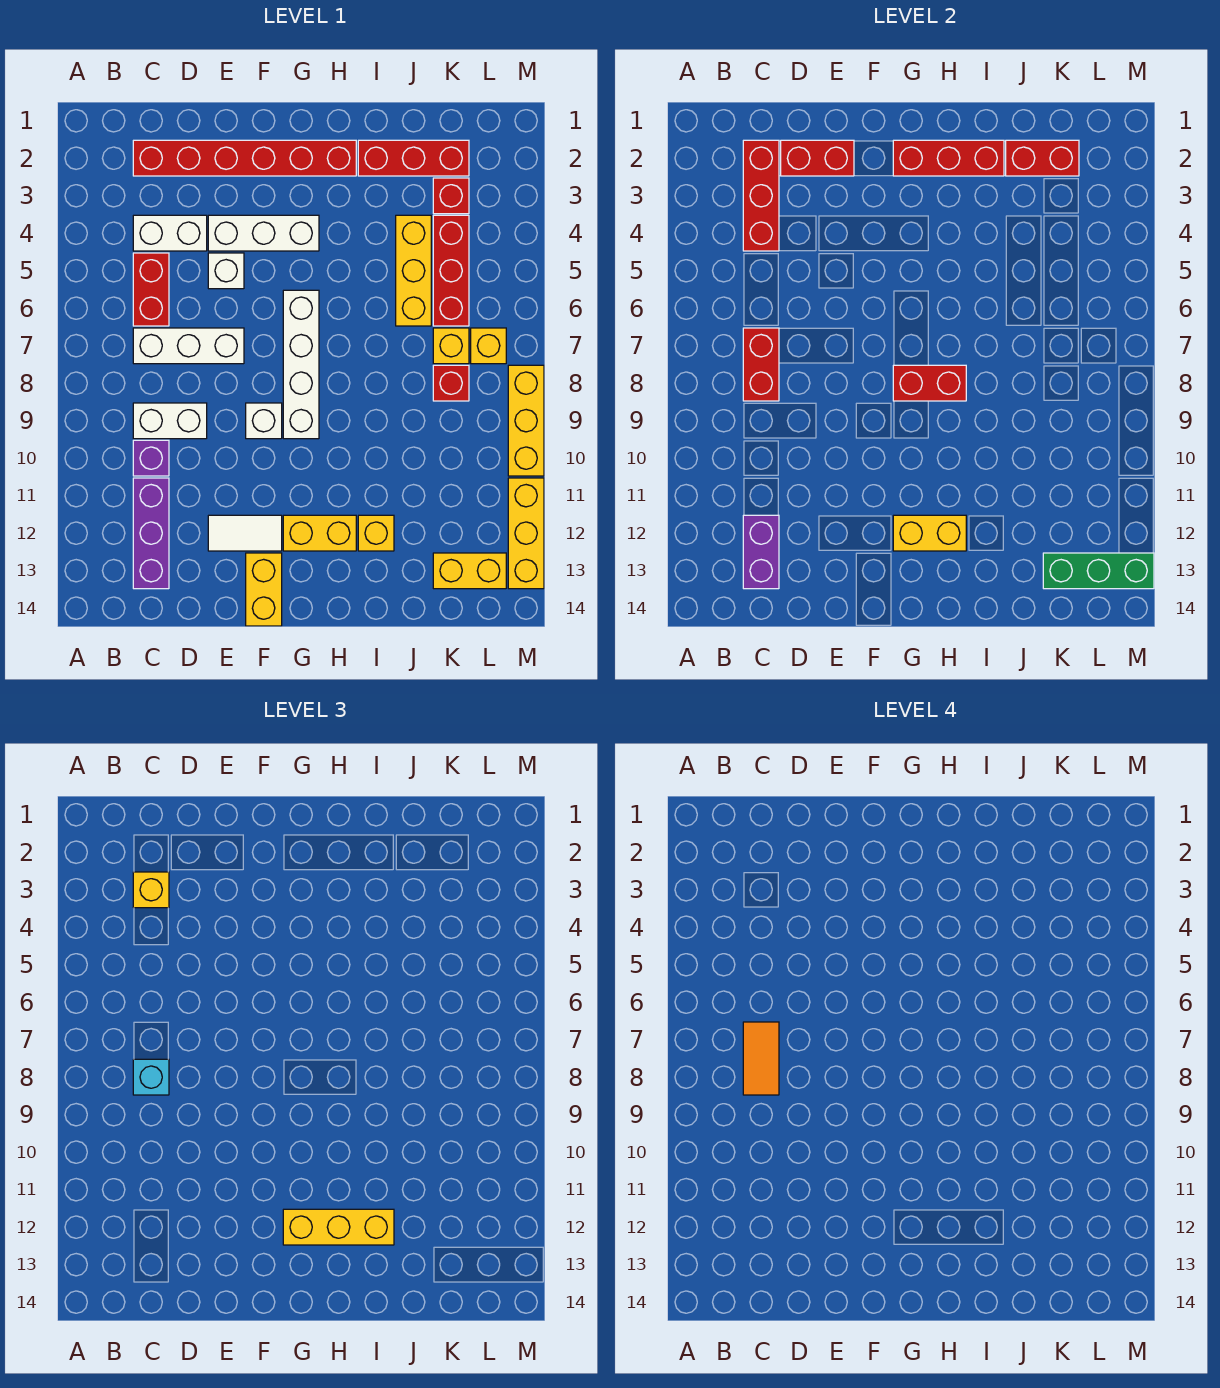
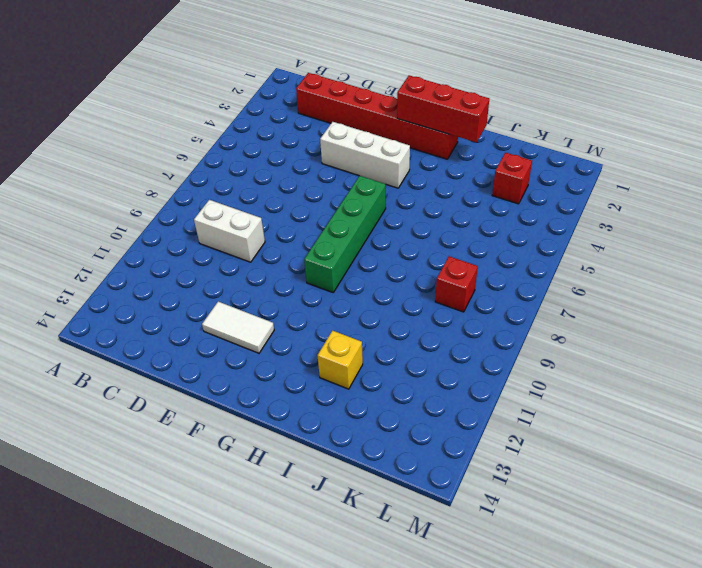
green brick G6:G9 level 1 -> white brick G6:G9 level 1
none -> white brick C4:D4 level 1
none -> red brick C5:C6 level 1
none -> white brick C7:E7 level 1
none -> purple brick C10 level 1

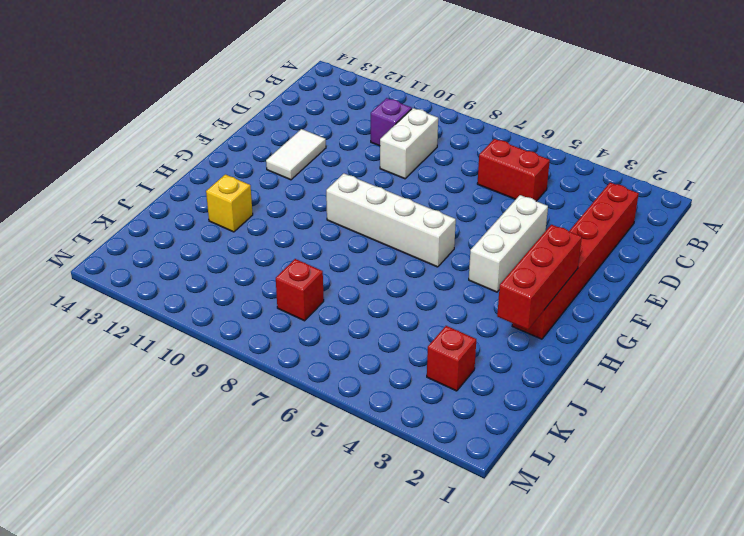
none -> white brick C4:D4 level 1
none -> white brick C7:E7 level 1
none -> purple brick C11:C13 level 1
none -> white brick E5 level 1

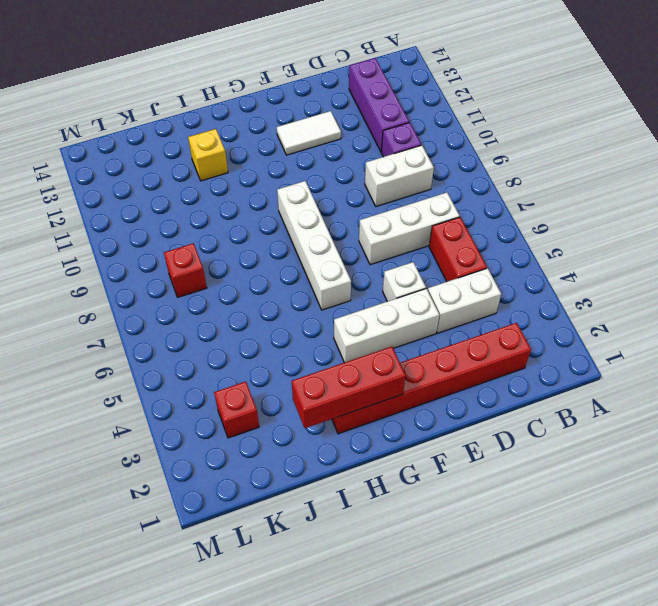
none -> white brick F9 level 1
none -> yellow brick F13:F14 level 1
none -> yellow brick G12:H12 level 1
none -> red brick I2:K2 level 1

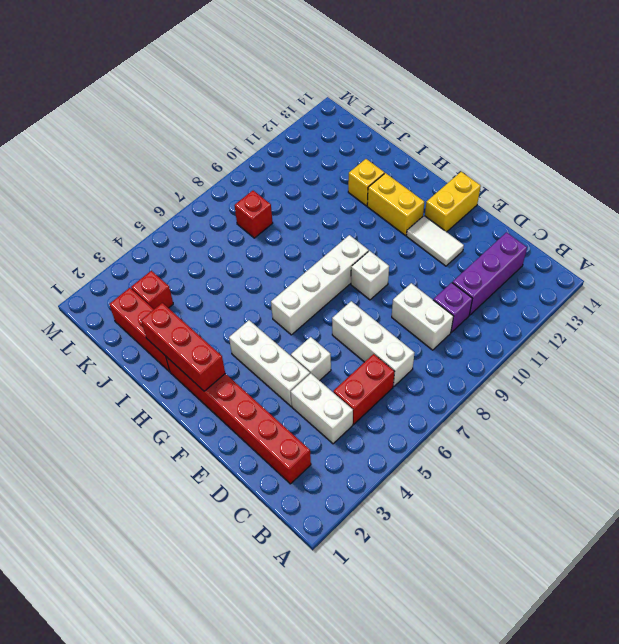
none -> yellow brick J4:J6 level 1
none -> red brick K4:K6 level 1
none -> yellow brick K7 level 1
none -> yellow brick K13:L13 level 1

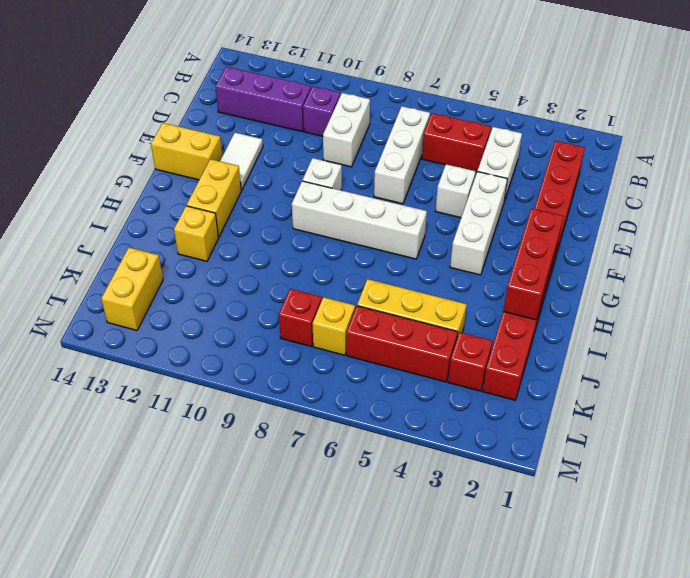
none -> yellow brick L7 level 1
none -> yellow brick M8:M10 level 1
none -> yellow brick M11:M13 level 1
none -> red brick C2:C4 level 2

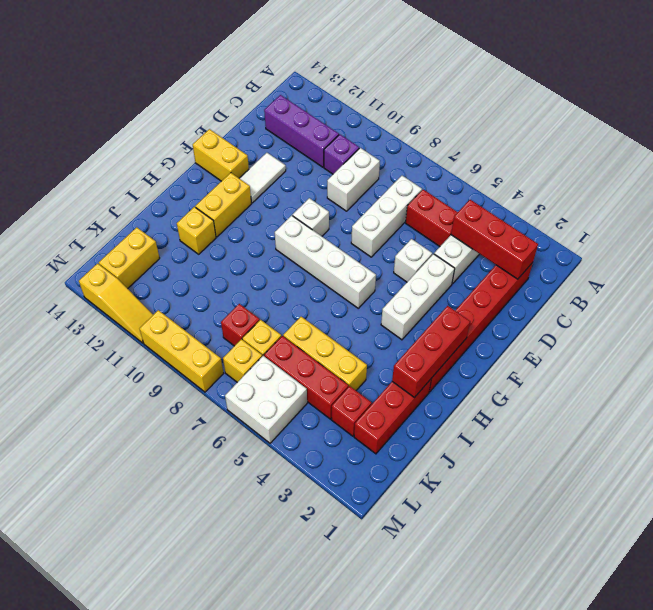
white brick L5:M6 level 1 -> none
yellow slope M11:M13 level 1 top 13 -> yellow brick M11:M13 level 1
none -> red brick C7:C8 level 2
none -> purple brick C12:C13 level 2
none -> red brick D2:E2 level 2
none -> red brick G8:H8 level 2

